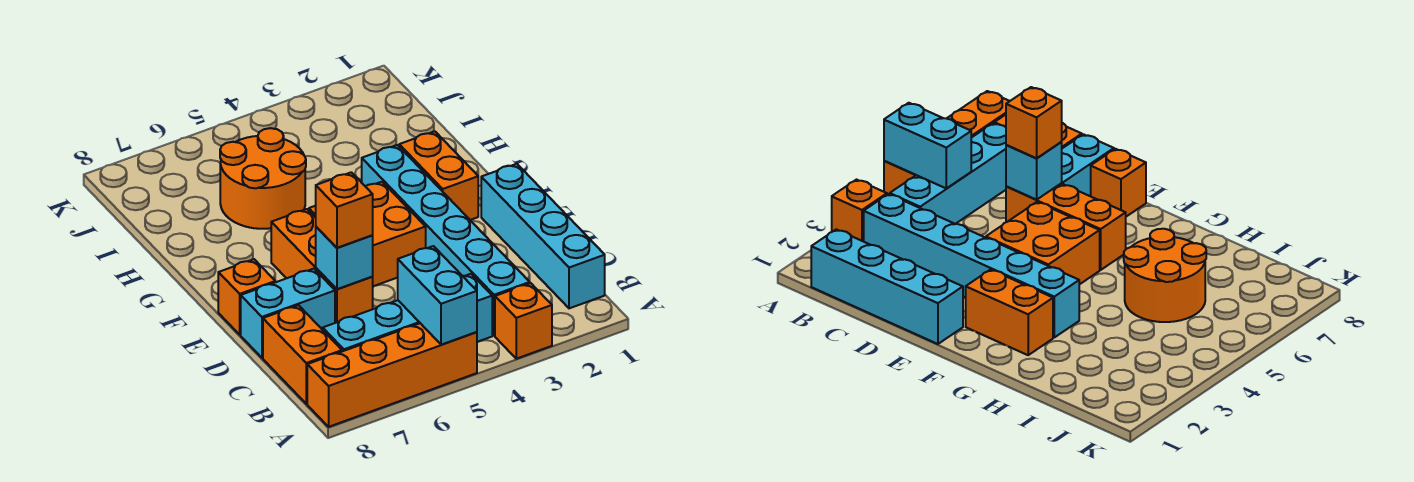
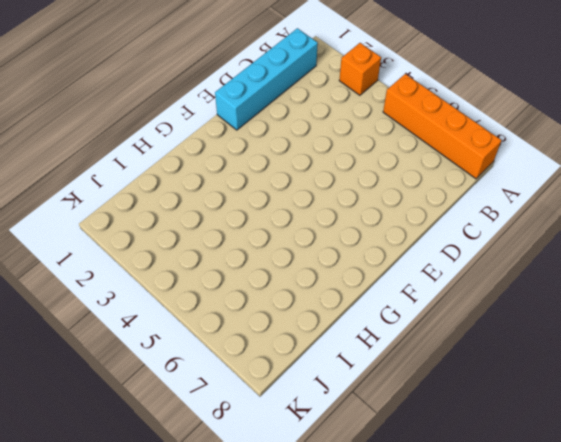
none -> cyan brick B3:G3 level 1
none -> cyan brick B4:B7 level 1
none -> orange brick B8:C8 level 1

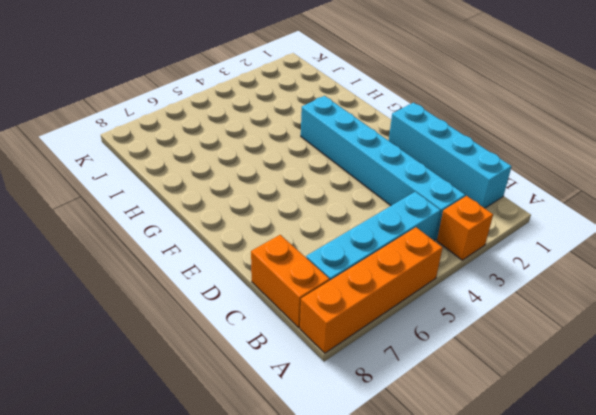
none -> orange brick D6:F6 level 1
none -> cyan brick D7:D8 level 1
none -> orange brick E4:F5 level 1

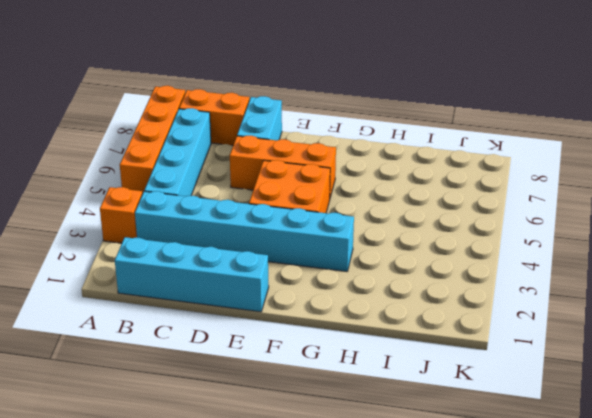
none -> orange brick E8 level 1
none -> orange brick F2:G2 level 1
none -> orange round brick H5:I6 level 1

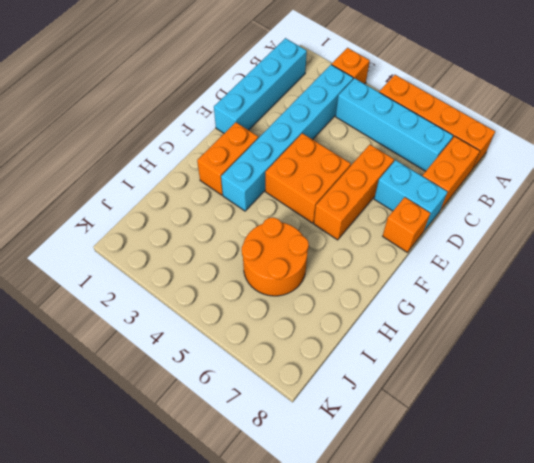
none -> cyan brick A5:B5 level 2
none -> cyan brick D6 level 2
none -> orange brick D6 level 3

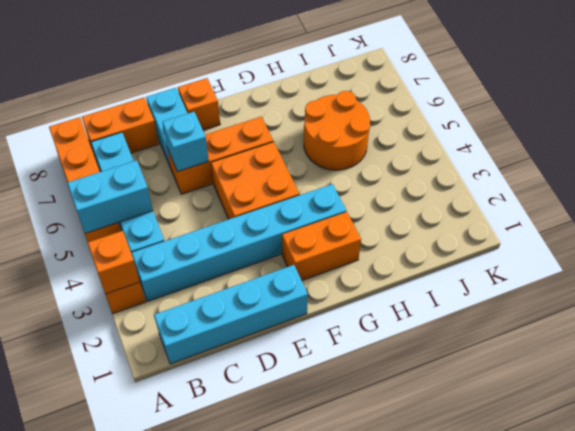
orange brick A3 level 2 -> orange brick D6 level 3

